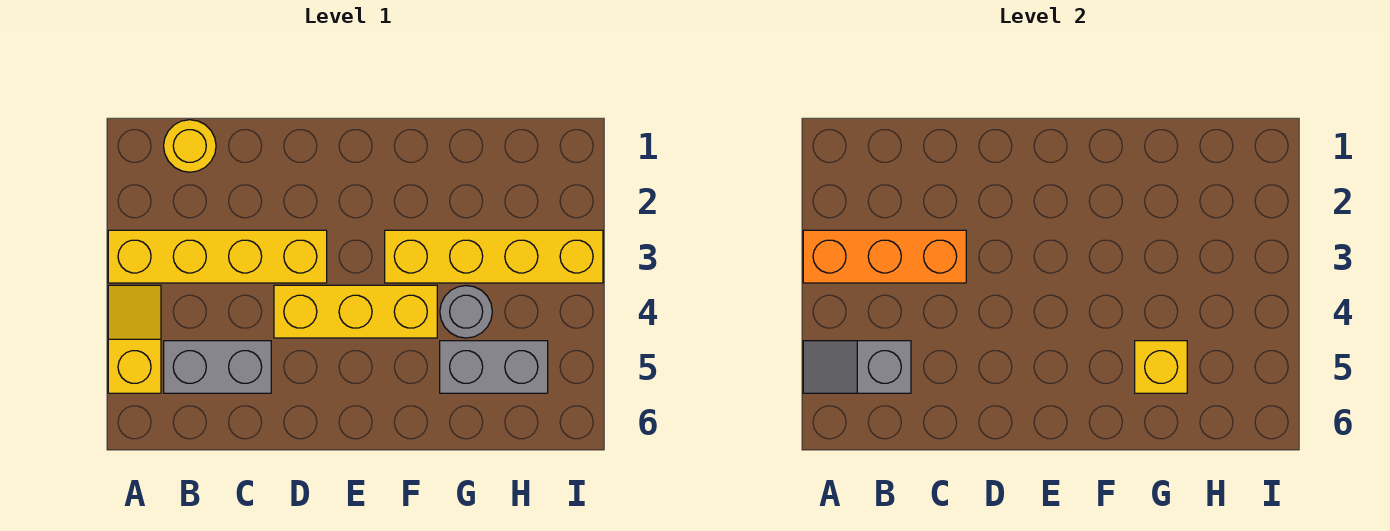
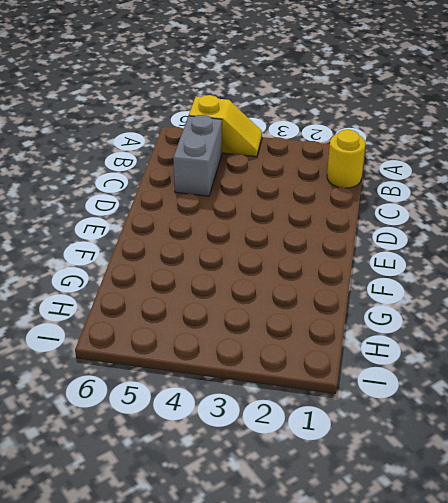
none -> yellow brick A3:D3 level 1
none -> yellow brick D4:F4 level 1

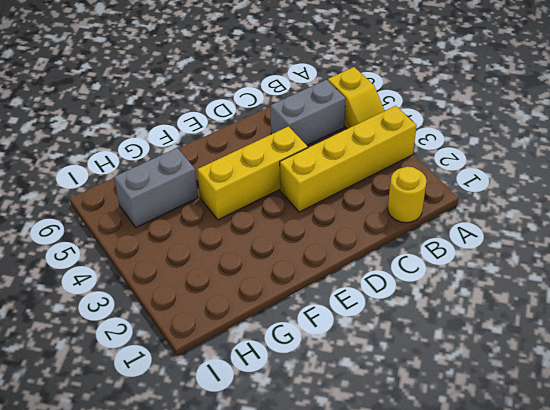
none -> yellow brick F3:I3 level 1
none -> grey round brick G4 level 1

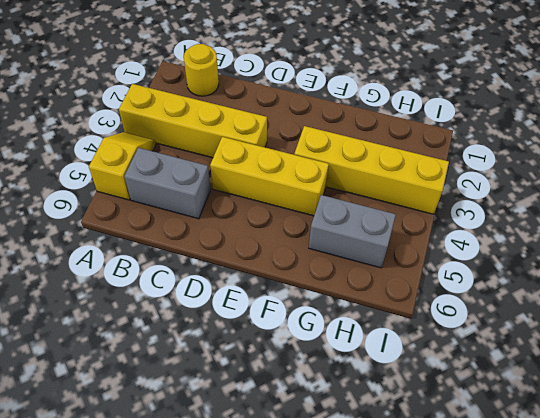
none -> grey round brick G4 level 1
none -> orange brick A3:C3 level 2

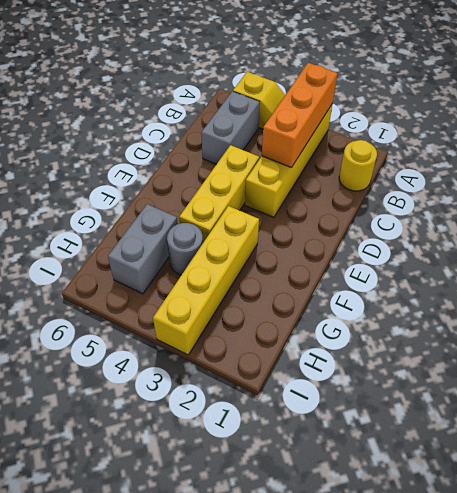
none -> grey slope A5:B5 level 2 top B
none -> yellow brick G5 level 2

